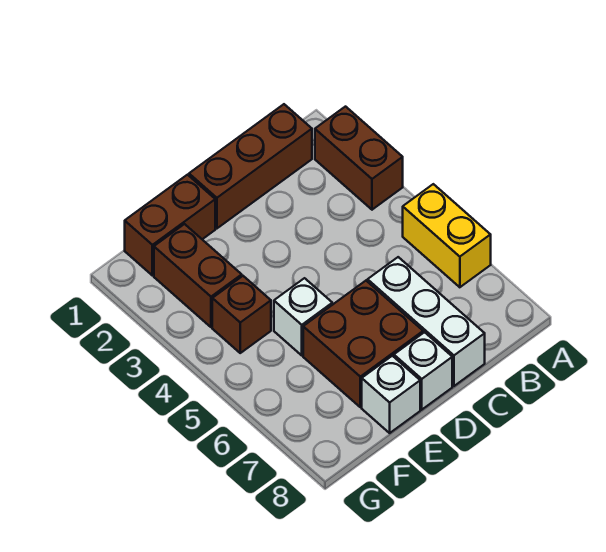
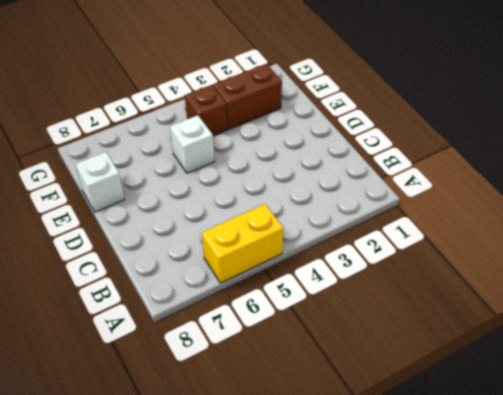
none -> brown brick A2:A3 level 1
none -> brown brick B1:D1 level 1

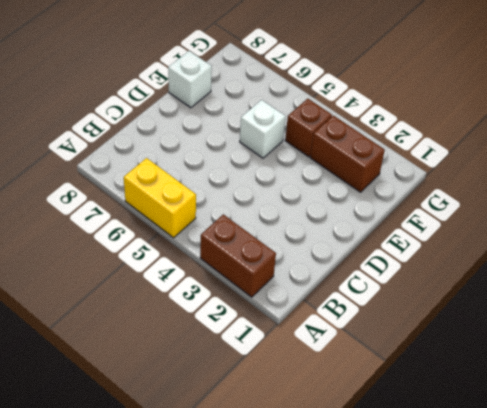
none -> brown brick B1:D1 level 1
none -> white brick C6:C8 level 1

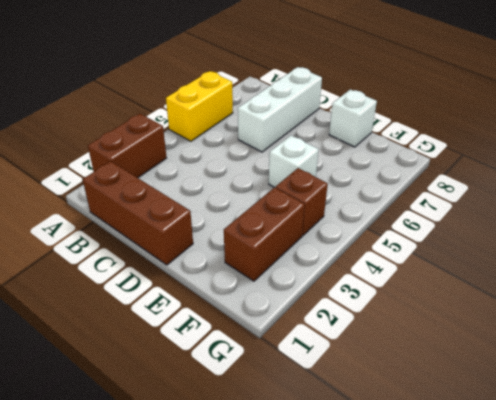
none -> brown brick D6:E7 level 1
none -> white brick D8 level 1

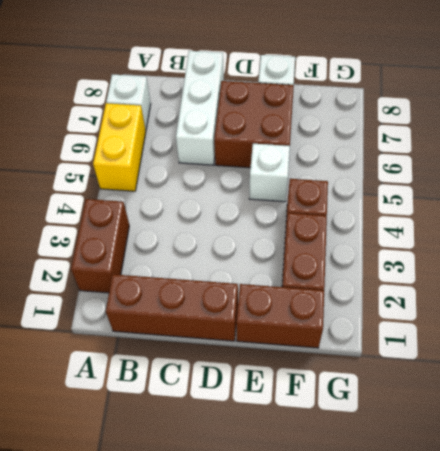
white brick A7 level 1 -> white brick D8 level 1

